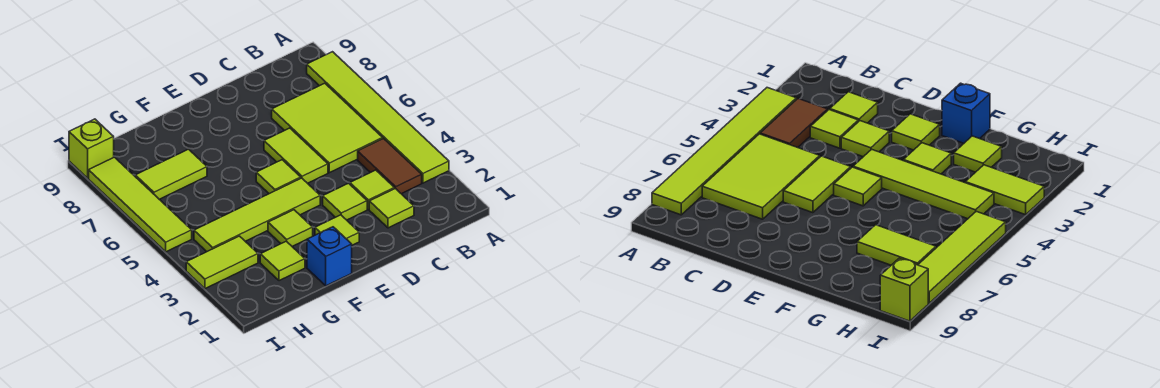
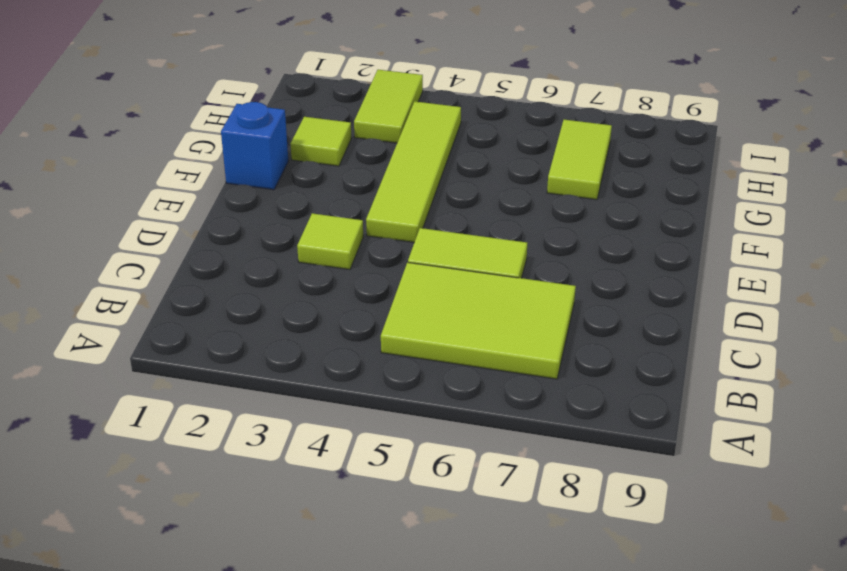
none -> lime tile A3:A8 level 1
none -> brown tile B3:B4 level 1
none -> lime tile C2 level 1

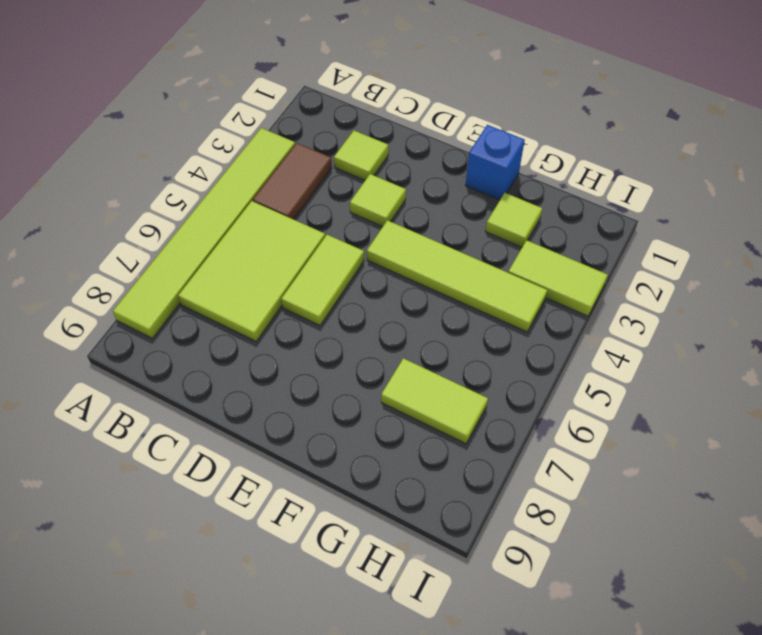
none -> lime tile C3 level 1
none -> lime tile E2 level 1
none -> lime tile E5 level 1

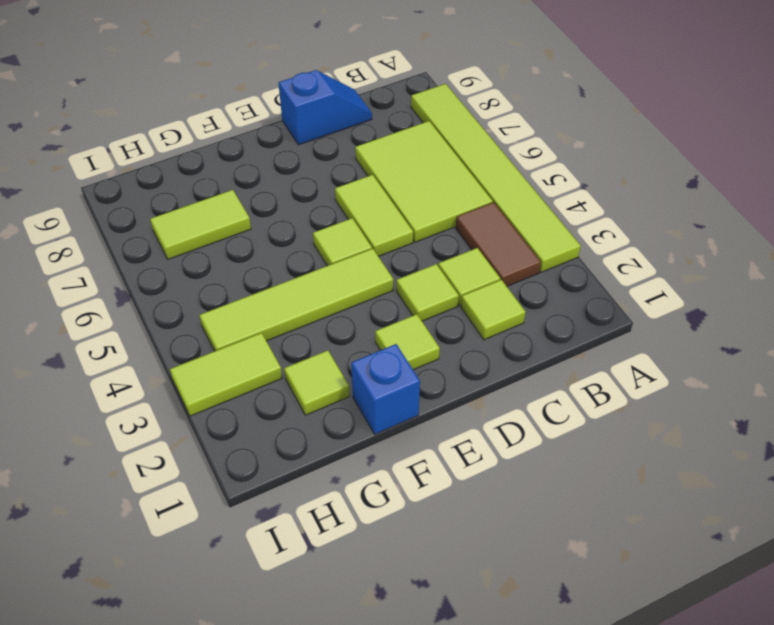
blue slope C9:D9 level 1 top D -> none
none -> lime tile F3 level 1
none -> lime tile I5:I8 level 1
none -> lime brick I9 level 1

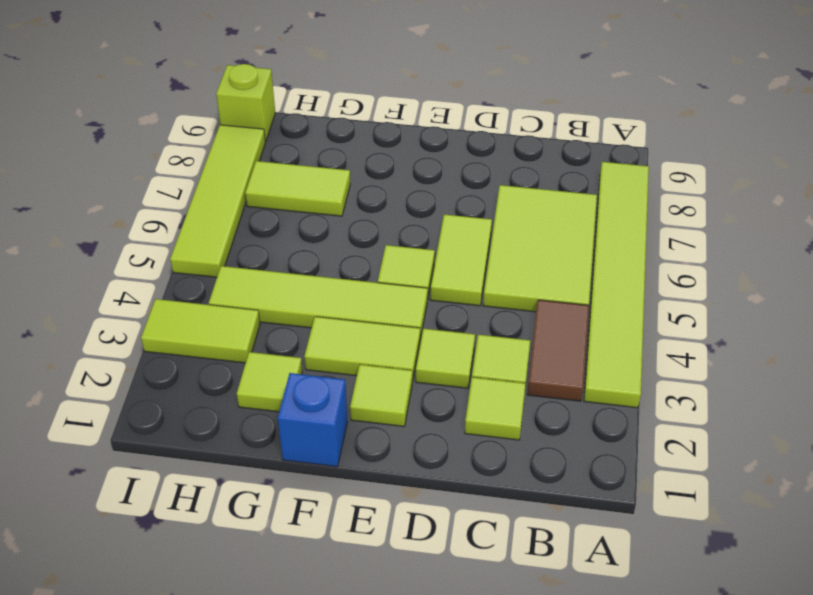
lime tile E3:F3 level 1 -> lime tile F3 level 1

